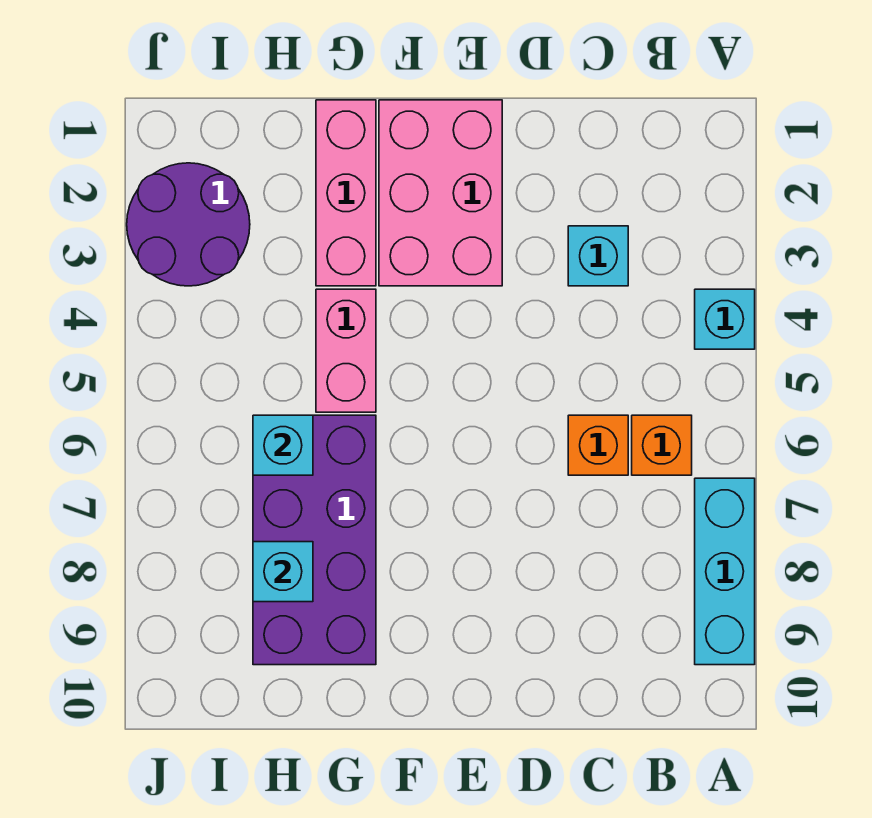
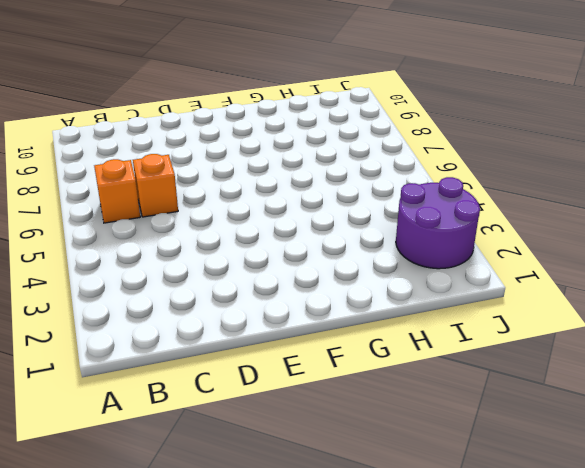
none -> cyan brick A4 level 1
none -> cyan brick A7:A9 level 1
none -> cyan brick C3 level 1

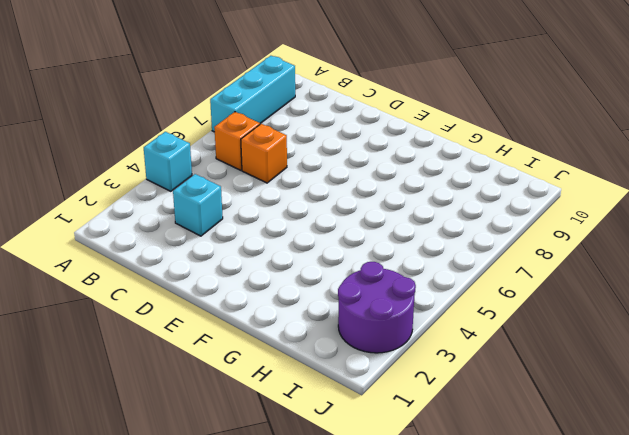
none -> pink brick E1:F3 level 1
none -> pink brick G1:G3 level 1
none -> pink brick G4:G5 level 1

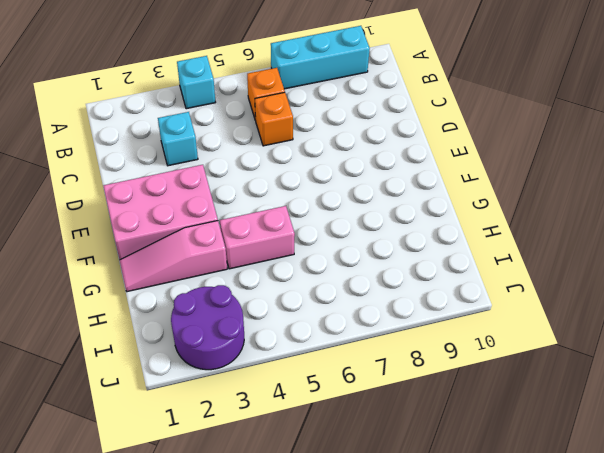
pink slope G1:G3 level 1 top 3 -> pink brick G1:G3 level 1
none -> purple brick G6:H9 level 1
none -> cyan brick H6 level 2
none -> cyan brick H8 level 2

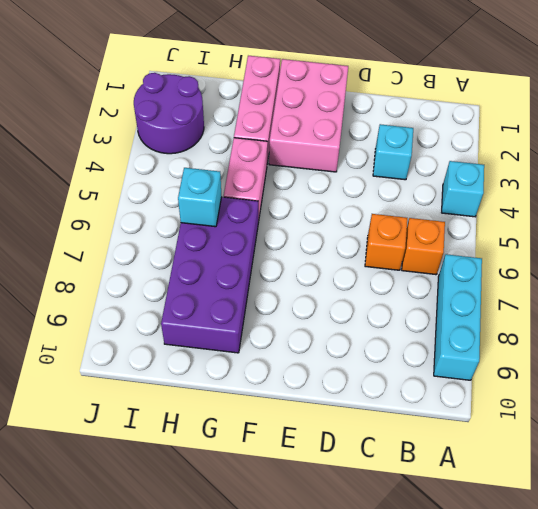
none -> cyan brick H8 level 2

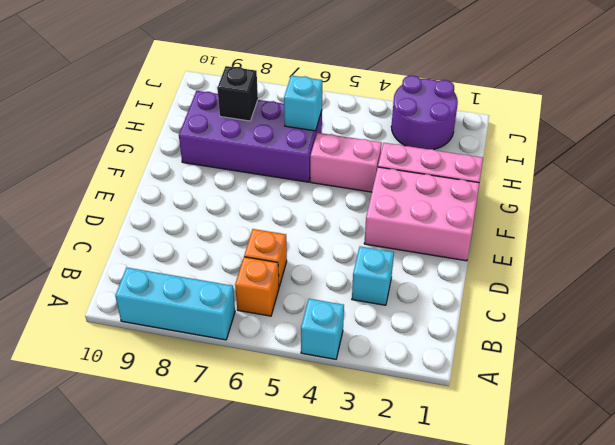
black brick H8 level 2 -> cyan brick H8 level 2

